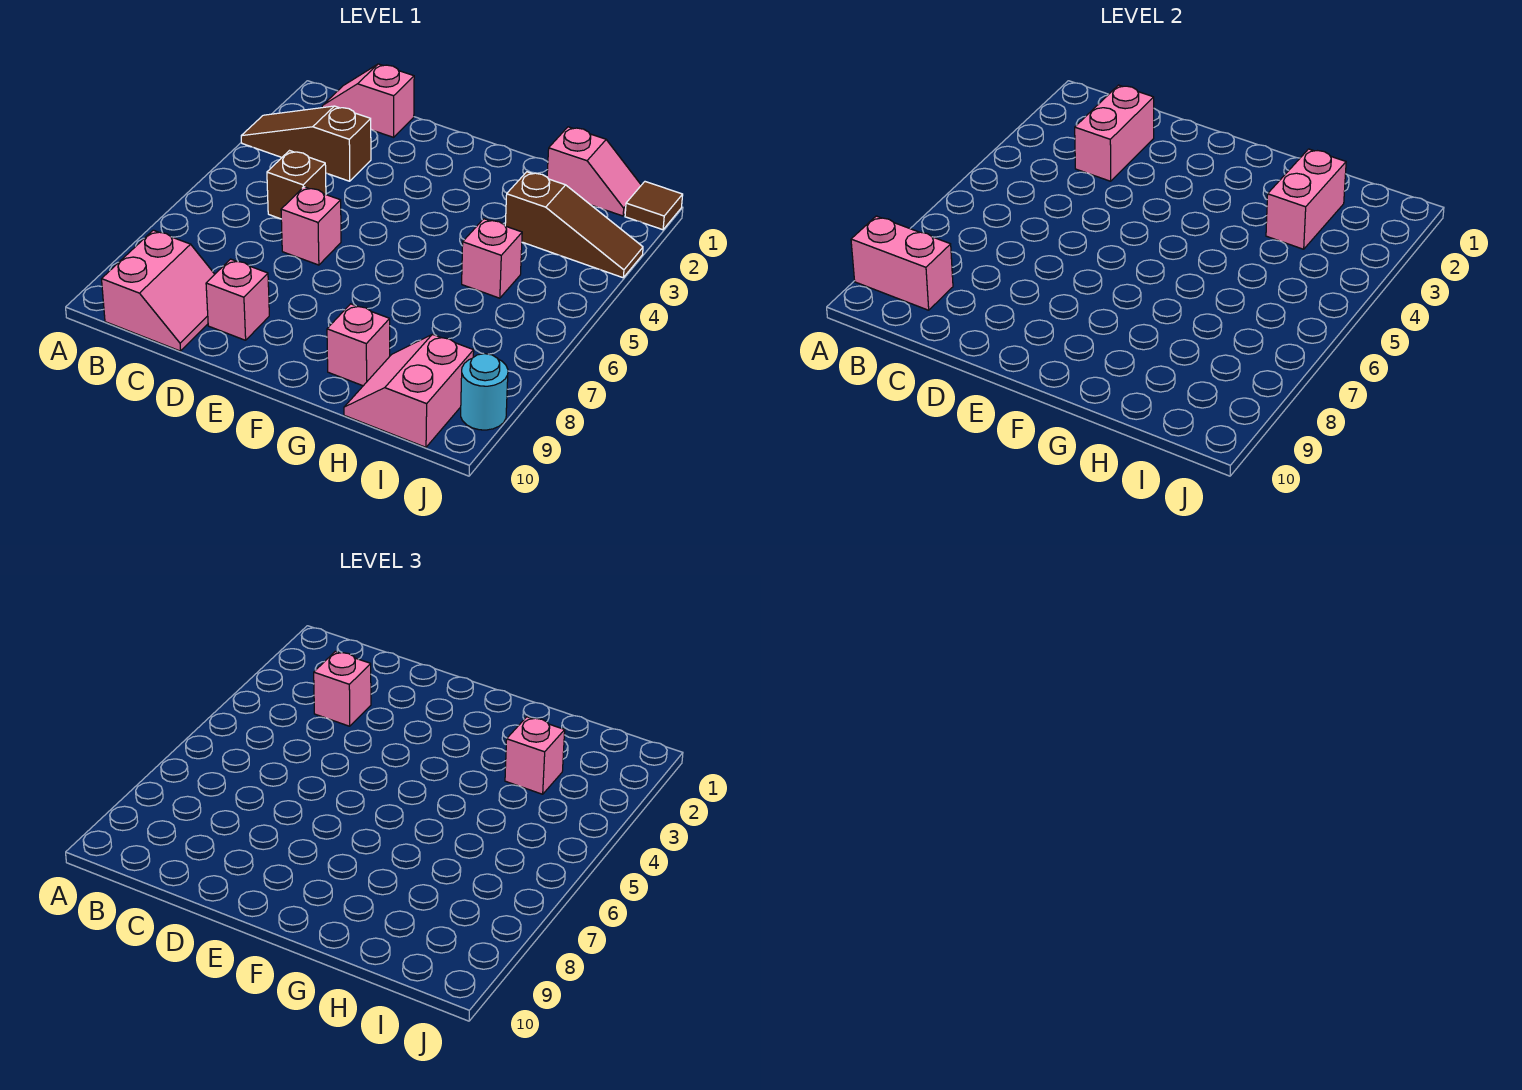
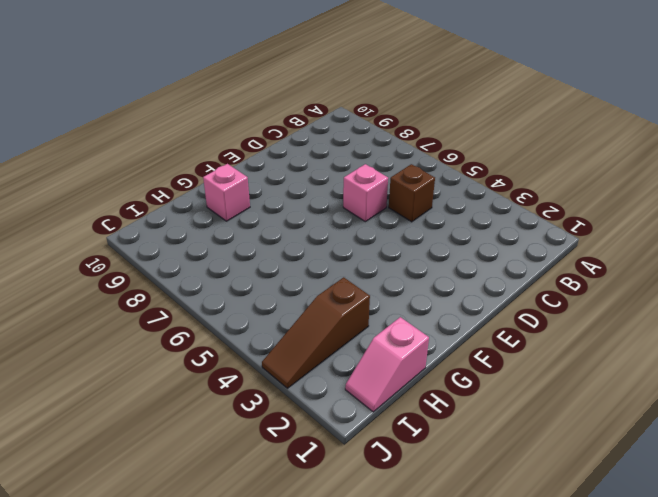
none -> brown slope A3:C3 level 1 top C
none -> pink slope B1:C1 level 1 top C
none -> pink slope B9:C10 level 1 top B

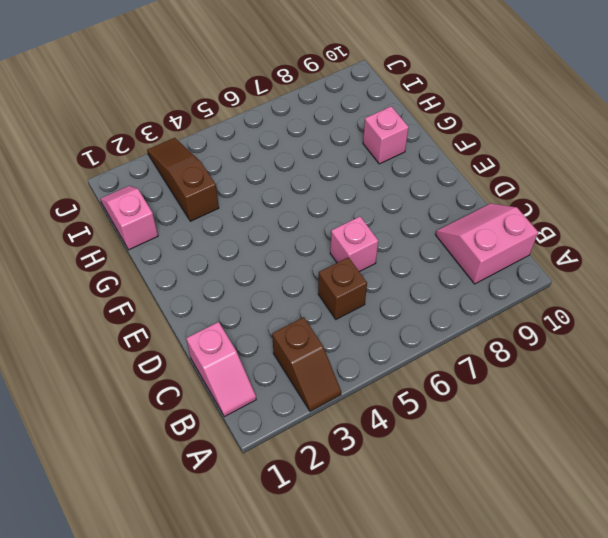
brown slope A3:B3 level 1 top B -> brown slope A3:C3 level 1 top C
none -> pink brick D9 level 1
none -> pink brick H5 level 1
none -> pink slope H9:I10 level 1 top I

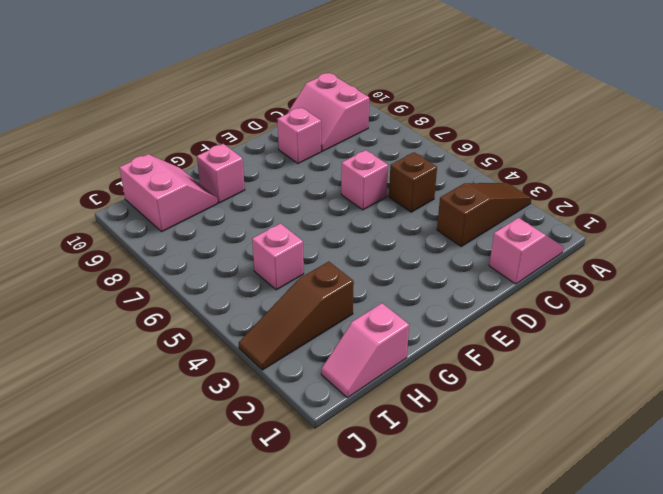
none -> brown tile J1 level 1
none -> cyan round brick J9 level 1
none -> pink brick A9:B9 level 2

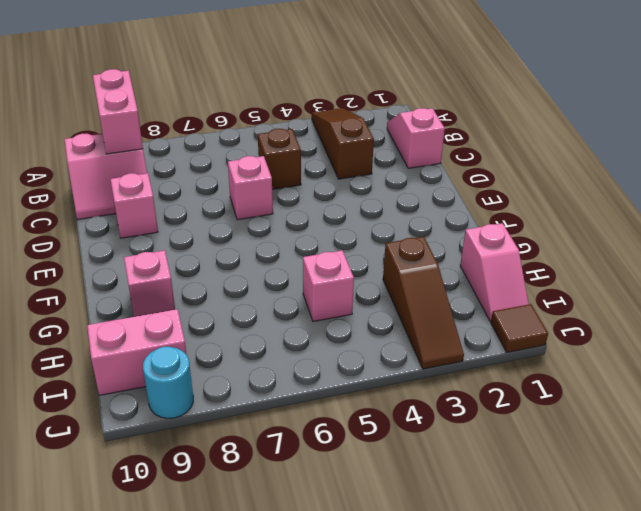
none -> pink brick C2:C3 level 2
none -> pink brick H2:H3 level 2
none -> pink brick C3 level 3

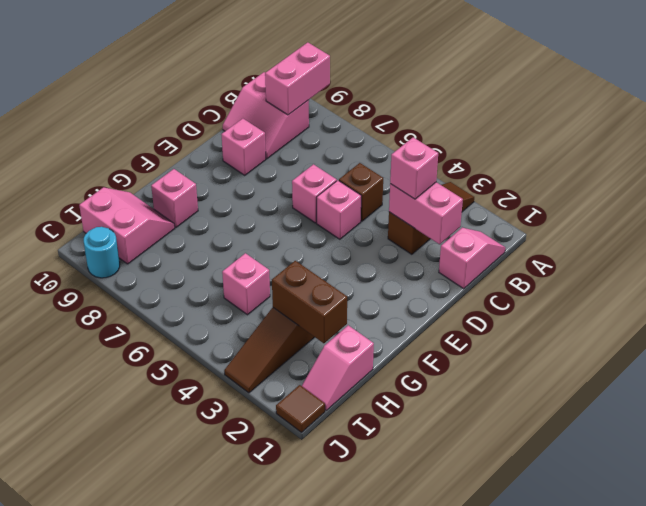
pink brick D5 level 1 -> pink brick H3 level 3
brown brick H2:H3 level 2 -> pink brick H2:H3 level 2

